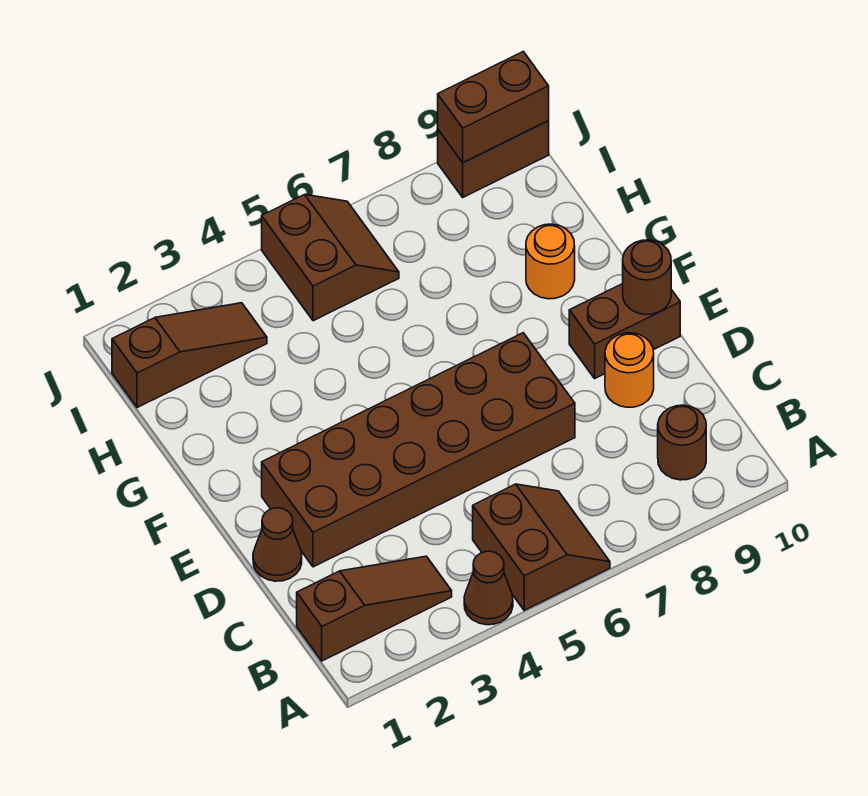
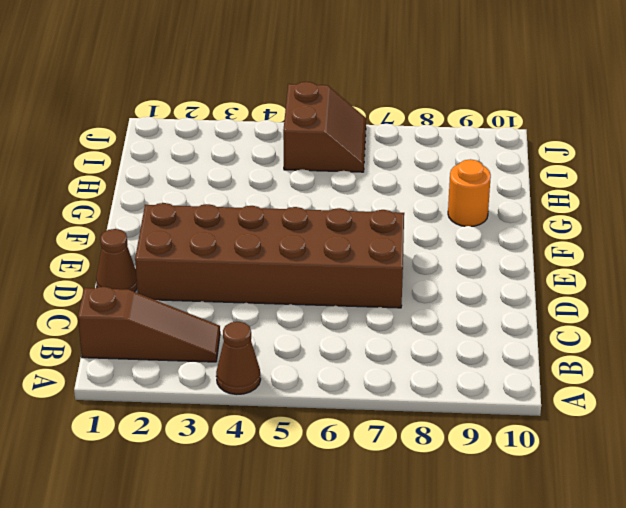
none -> brown slope A5:B6 level 1 top 5
none -> brown round brick B9 level 1
none -> orange round brick D9 level 1

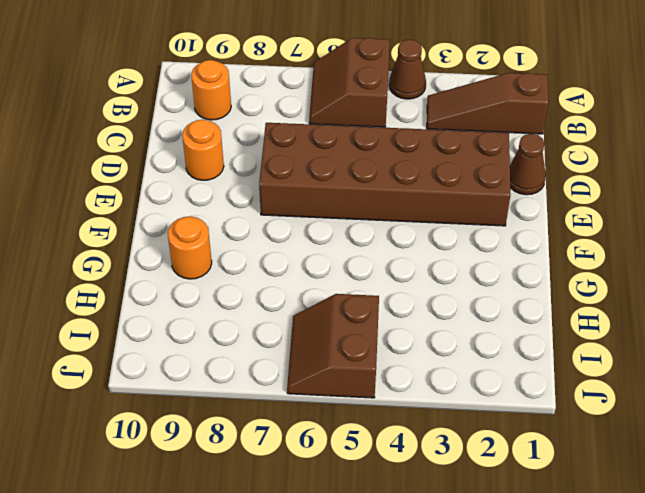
orange round brick B9 level 1 -> brown round brick B9 level 1
none -> brown brick E9:E10 level 1
none -> brown slope I1:I3 level 1 top 1
none -> brown brick J9:J10 level 1

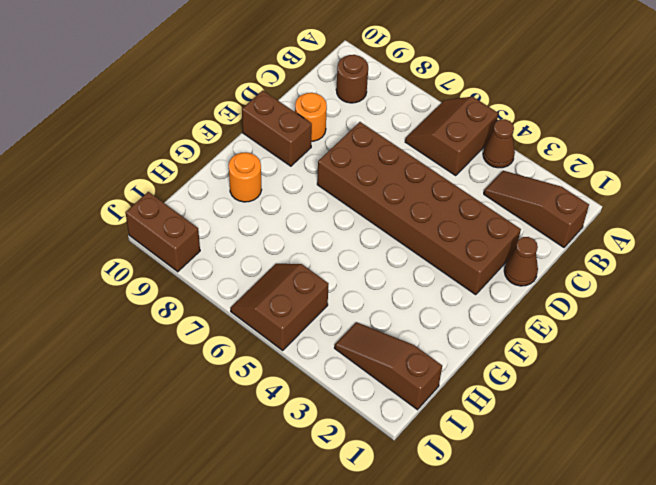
none -> brown round brick E10 level 2
none -> brown brick J9:J10 level 2

